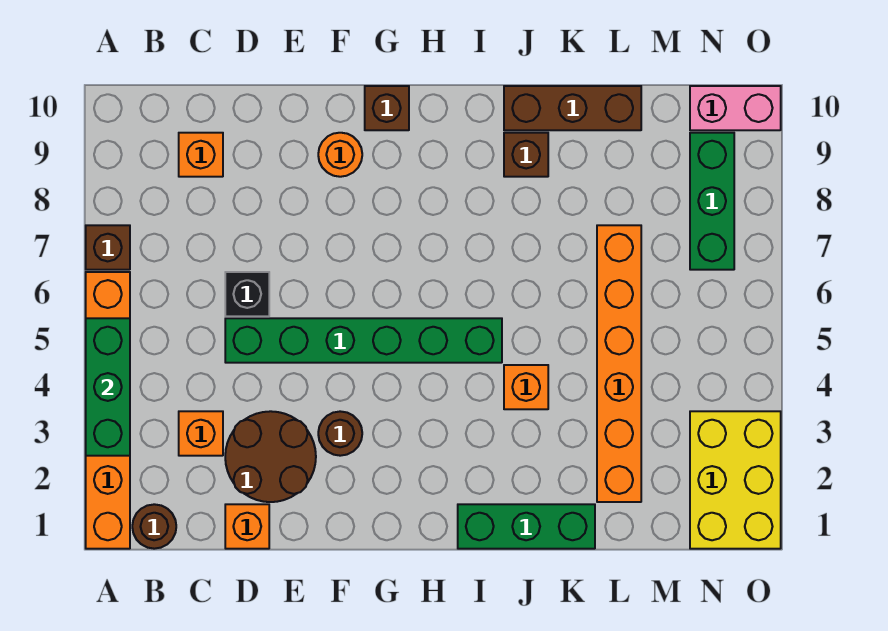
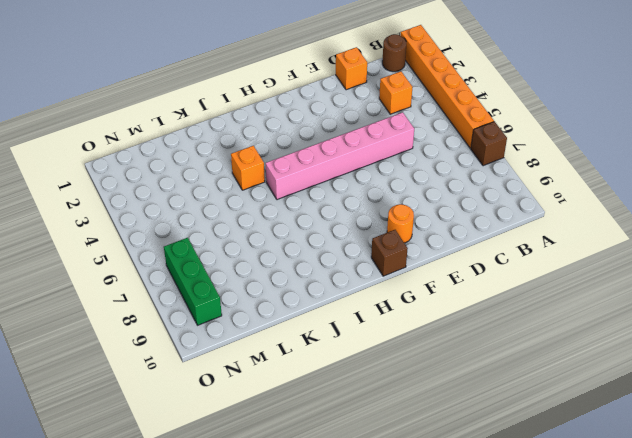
pink brick D5:I5 level 1 -> green brick D5:I5 level 1
none -> orange brick C9 level 1
none -> brown round brick D2:E3 level 1
none -> black brick D6 level 1

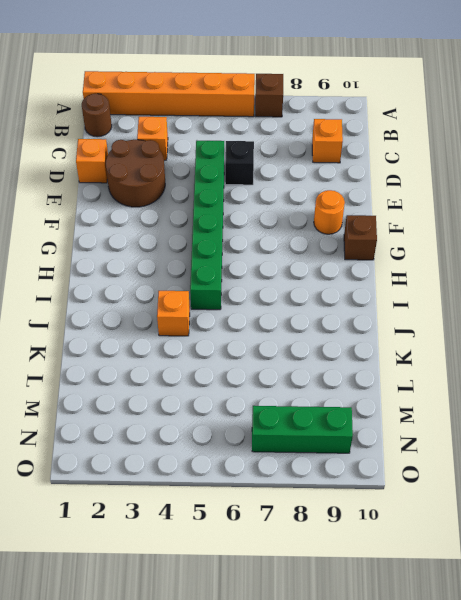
none -> brown round brick F3 level 1
none -> green brick I1:K1 level 1
none -> brown brick J9 level 1

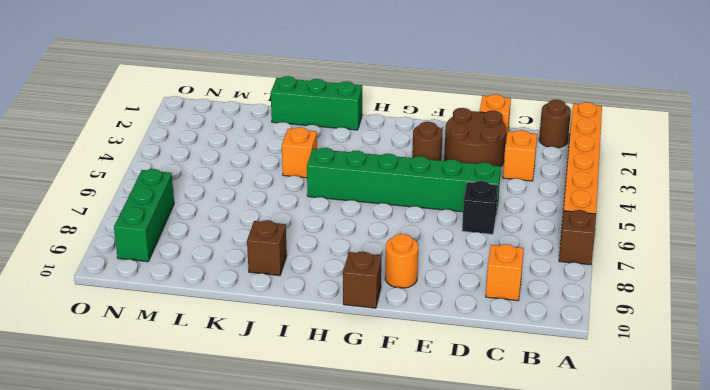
none -> brown brick J10:L10 level 1
none -> orange brick L2:L7 level 1
none -> yellow brick N1:O3 level 1

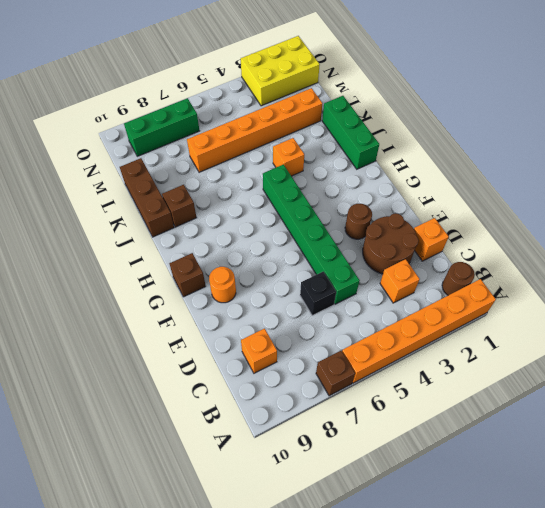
none -> pink brick N10:O10 level 1
none -> green brick A3:A5 level 2

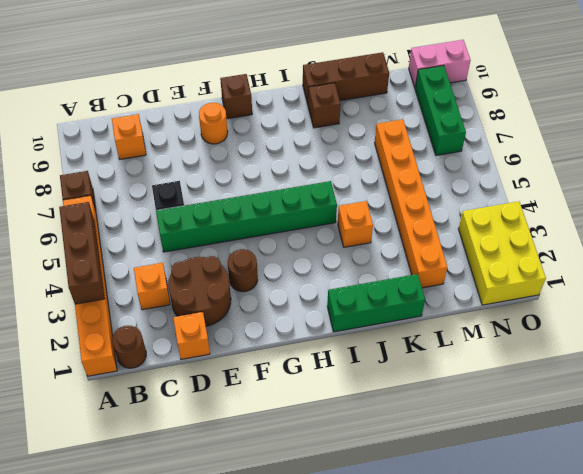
brown brick A3:A5 level 2 -> green brick A3:A5 level 2

